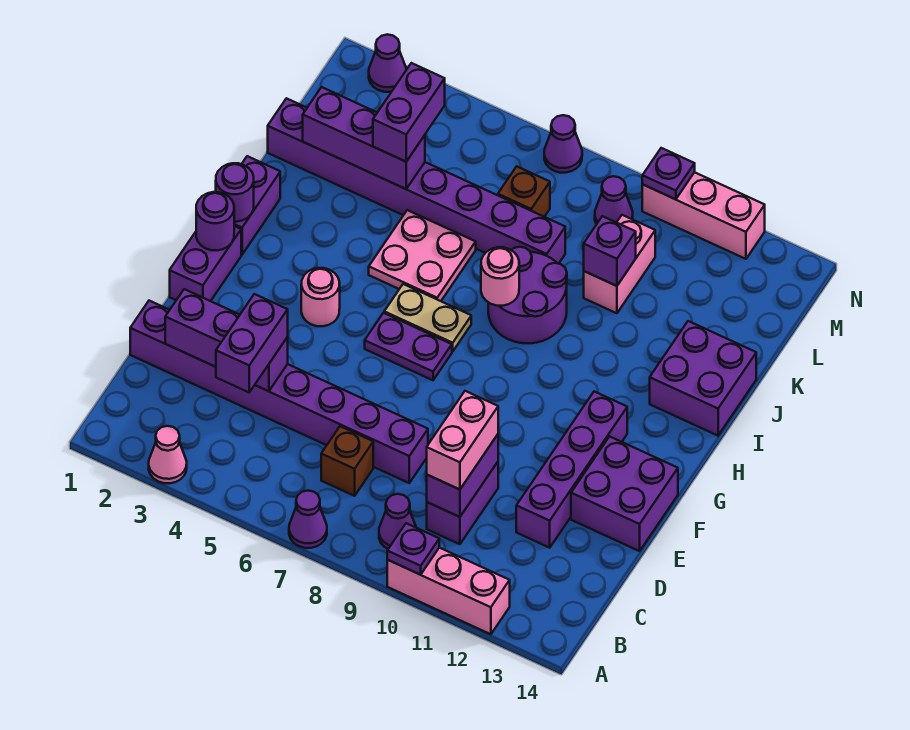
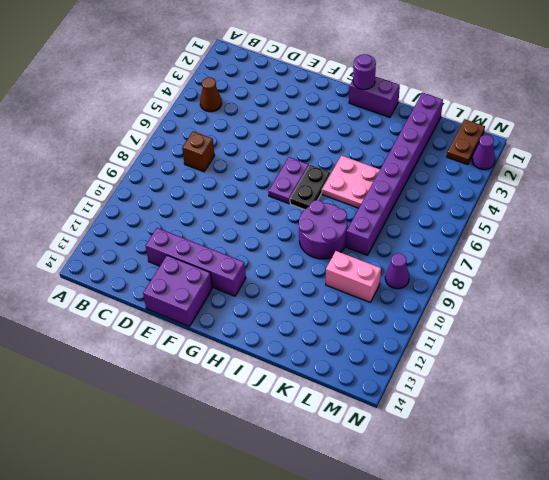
brown cone B4 level 1 -> none
black plate H6:H7 level 1 -> tan plate H6:H7 level 1
brown plate M1:M2 level 1 -> none
none -> pink cone A3 level 1
none -> purple cone A7 level 1
none -> pink brick A10:A12 level 1
none -> purple cone B9 level 1

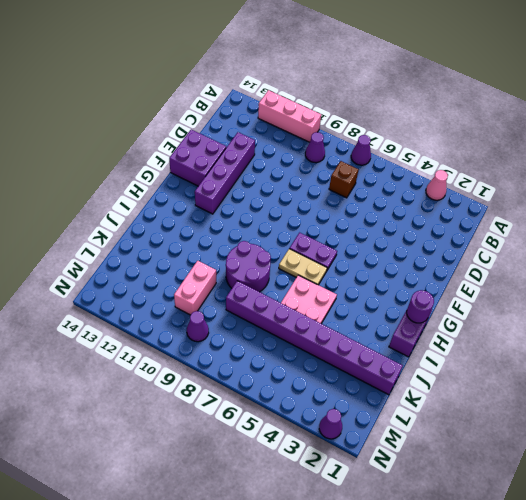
none -> purple brick C10:D10 level 1
none -> purple brick D1:D8 level 1
none -> purple brick F1:G1 level 1
none -> pink round brick G4 level 1

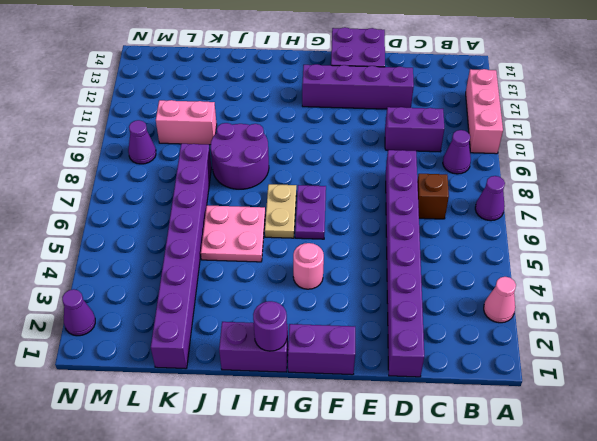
none -> purple brick I13:J14 level 1
none -> brown brick L7 level 1
none -> purple cone N7 level 1
none -> pink brick N10:N12 level 1

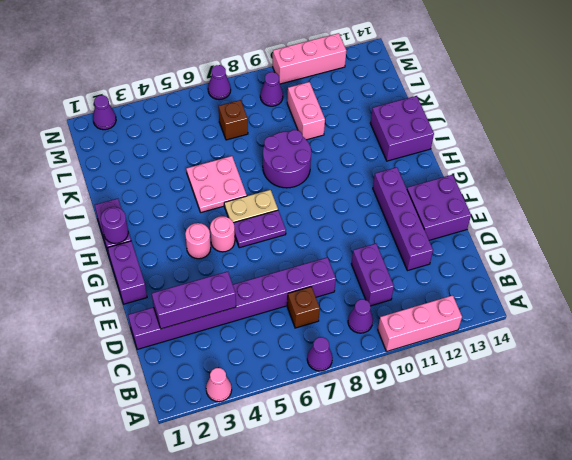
pink round brick G5 level 1 -> pink round brick I8 level 2
none -> purple brick K1:K8 level 1
none -> purple plate A10 level 2
none -> purple brick C10:D10 level 2
none -> purple round brick G1 level 2

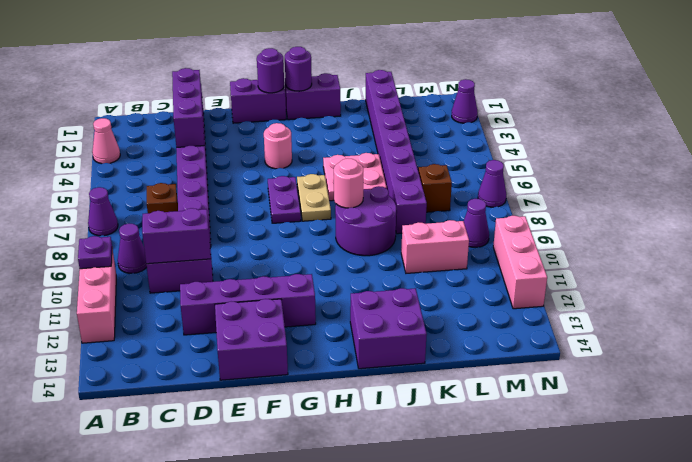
none -> purple brick K2:K4 level 2
none -> purple brick K10 level 2
none -> purple plate N10 level 2
none -> purple brick C4:D4 level 3

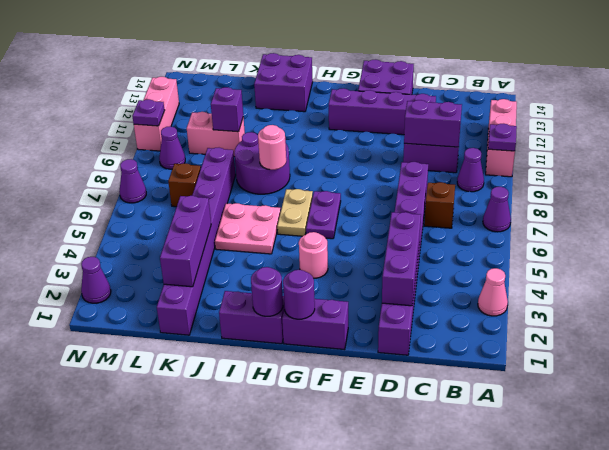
none -> purple brick C4:D4 level 3
none -> pink brick C10:D10 level 3
none -> purple brick K4:L4 level 3

